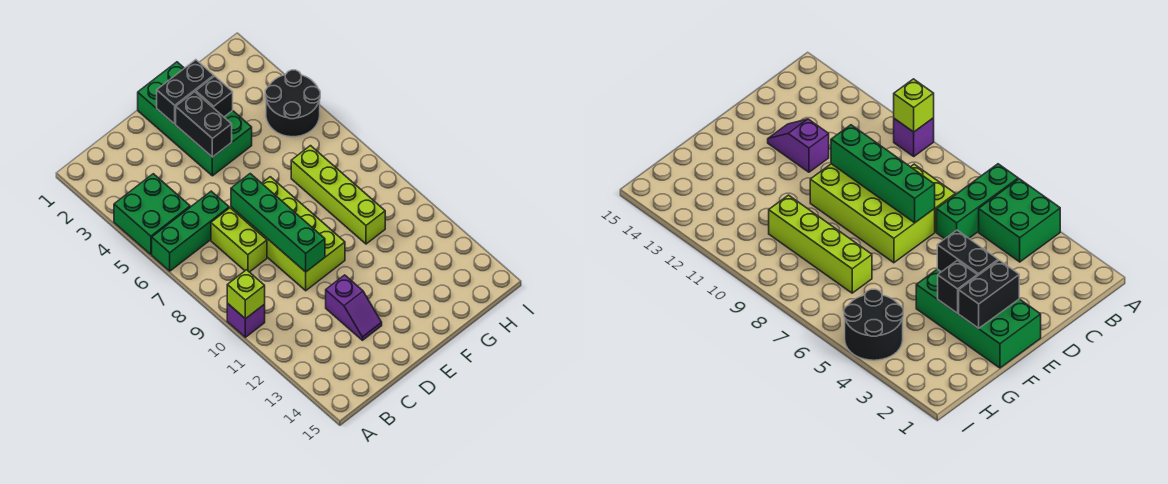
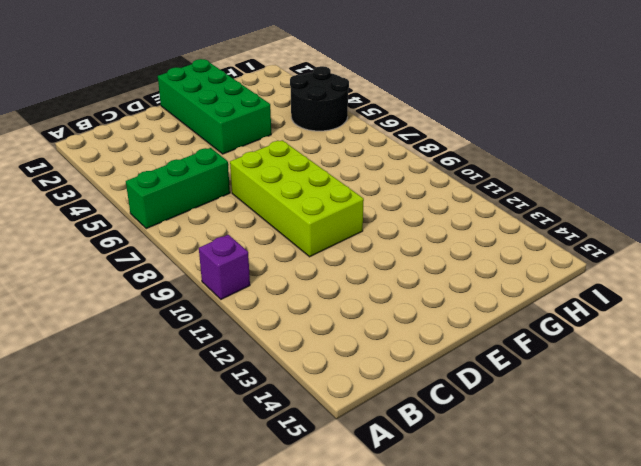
none -> green brick A4:B5 level 1
none -> lime brick C7:C8 level 1
none -> purple slope D12:D13 level 1 top 12

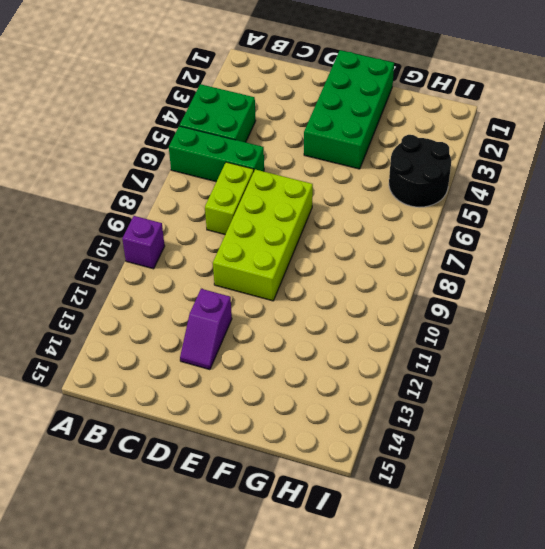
none -> lime brick G7:G10 level 1
none -> lime brick A10 level 2
none -> green brick D7:D10 level 2

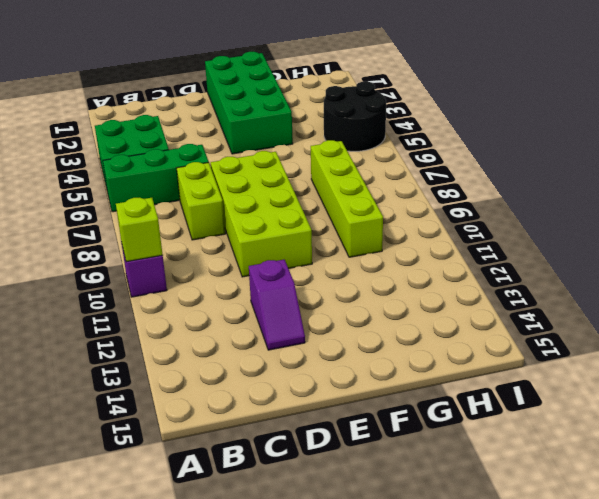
none -> green brick D7:D10 level 2
none -> black brick E2:F2 level 2
none -> black brick E3:E4 level 2

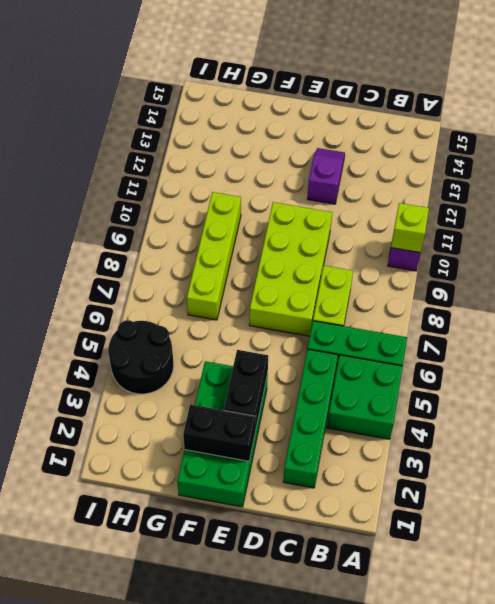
green brick C2:C5 level 1 -> green brick D7:D10 level 2
none -> black brick F3 level 2

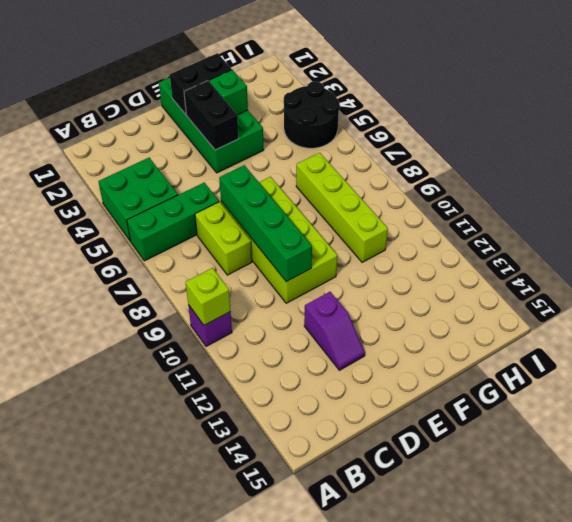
green brick F3 level 2 -> black brick F3 level 2

